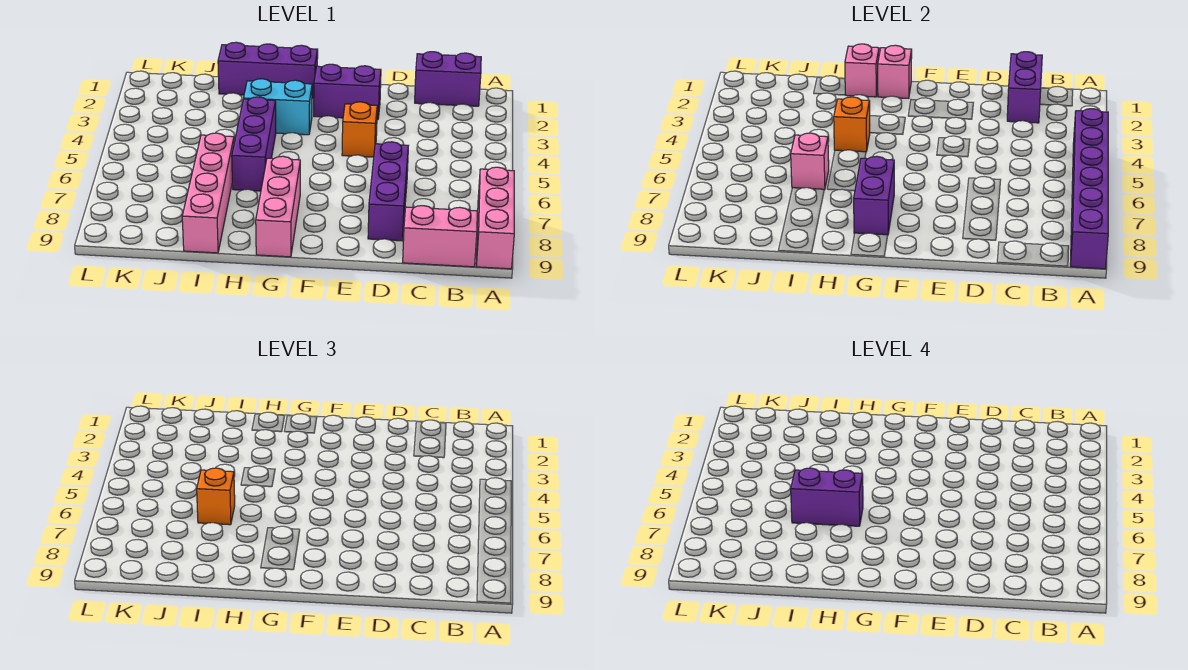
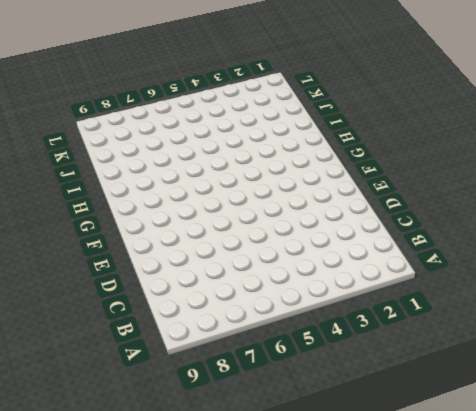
none -> pink brick A7:A9 level 1
none -> purple brick B1:C1 level 1
none -> pink brick B9:C9 level 1

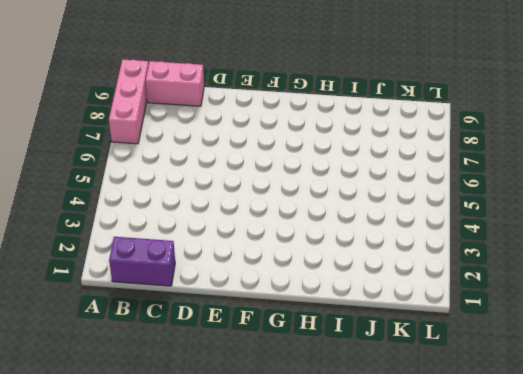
none -> purple brick D6:D8 level 1
none -> purple brick E2:F2 level 1
none -> orange brick E4 level 1

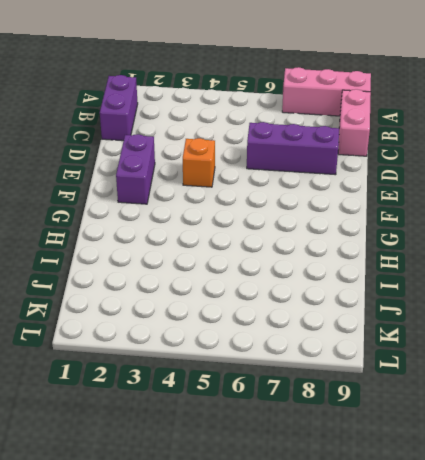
none -> purple brick G1:I1 level 1
none -> cyan brick G3:H3 level 1
none -> pink brick G7:G9 level 1

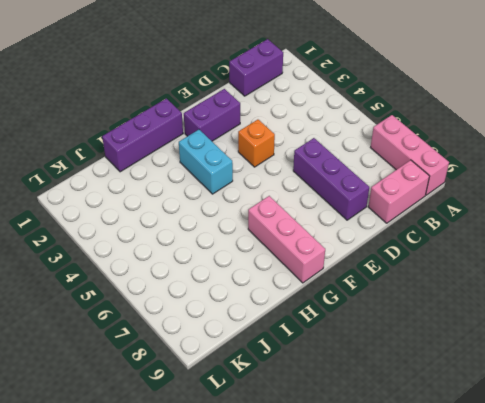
cyan brick G3:G4 level 1 -> cyan brick G3:H3 level 1
none -> purple brick H4:H6 level 1
none -> pink brick I6:I9 level 1
none -> purple brick A4:A9 level 2

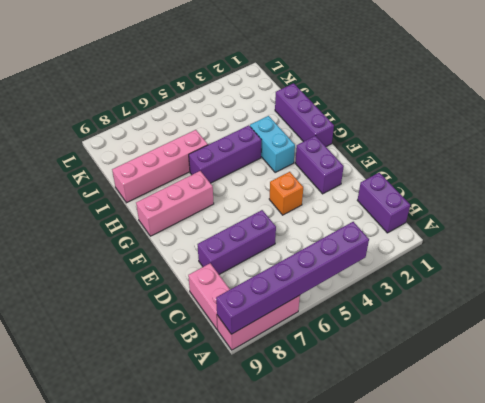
none -> purple brick C1:C2 level 2
none -> pink brick G1 level 2
none -> purple brick G7:G8 level 2

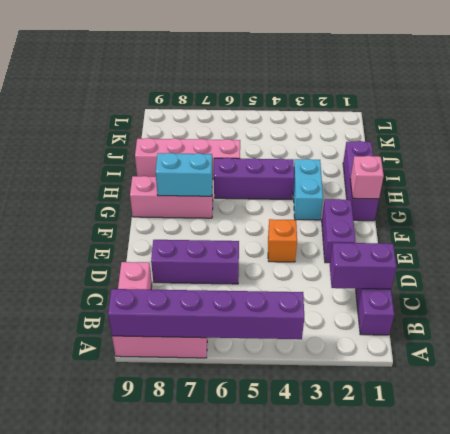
cyan brick G7:G8 level 2 -> purple brick G7:G8 level 2
none -> pink brick H1 level 2
none -> orange brick H4 level 2
none -> pink brick I6 level 2

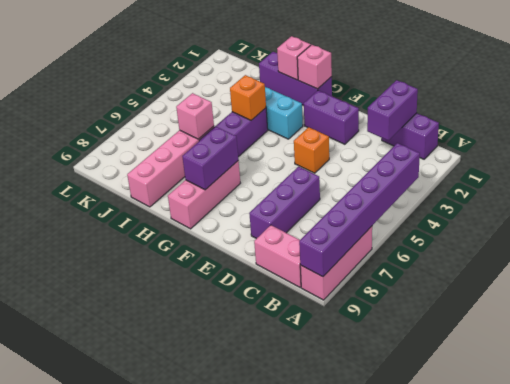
none -> orange brick I6 level 3
none -> purple brick H6:I6 level 4

